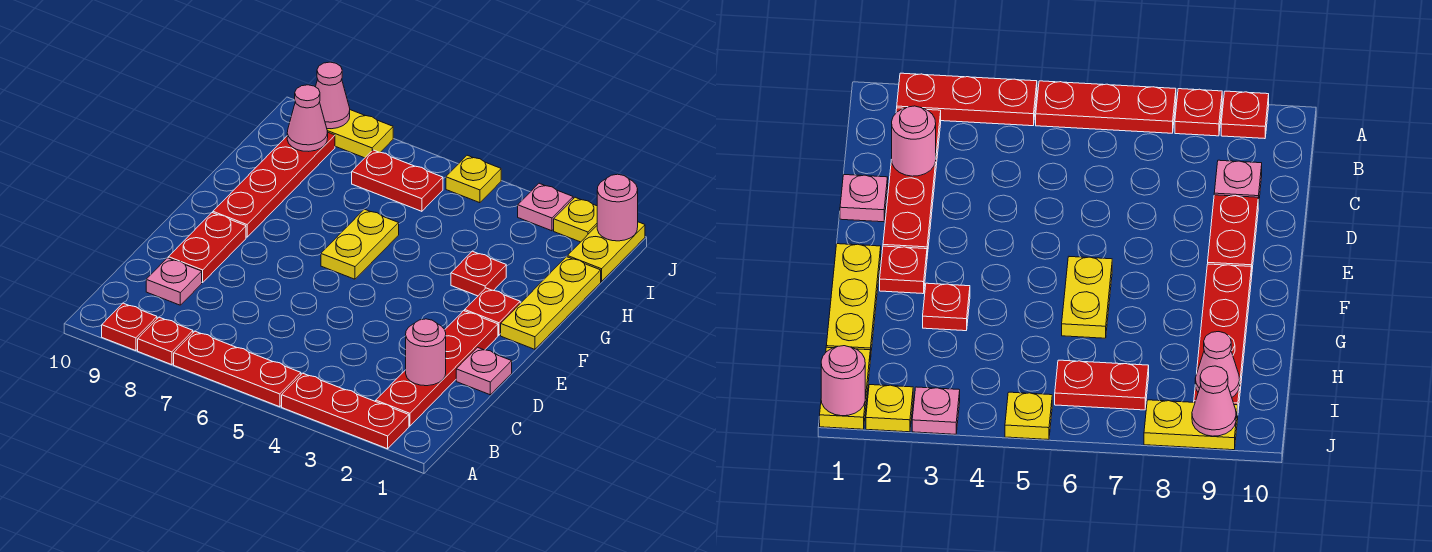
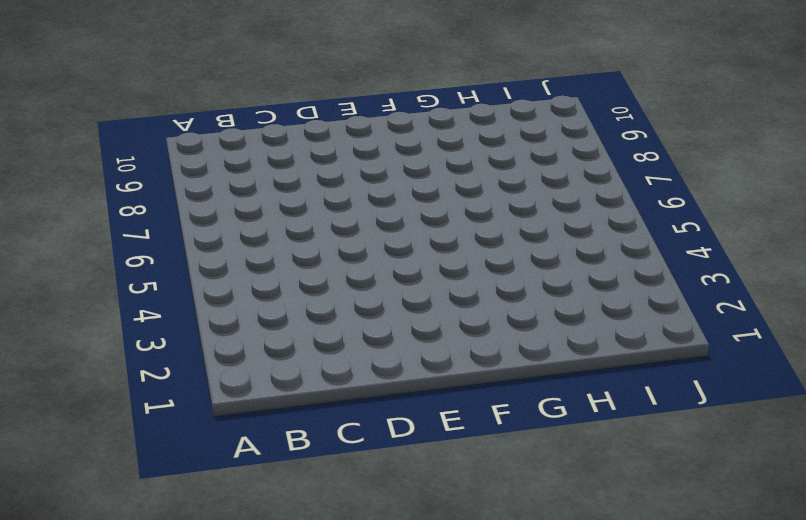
none -> red plate A2:A4 level 1
none -> red plate A5:A7 level 1
none -> red plate A8 level 1

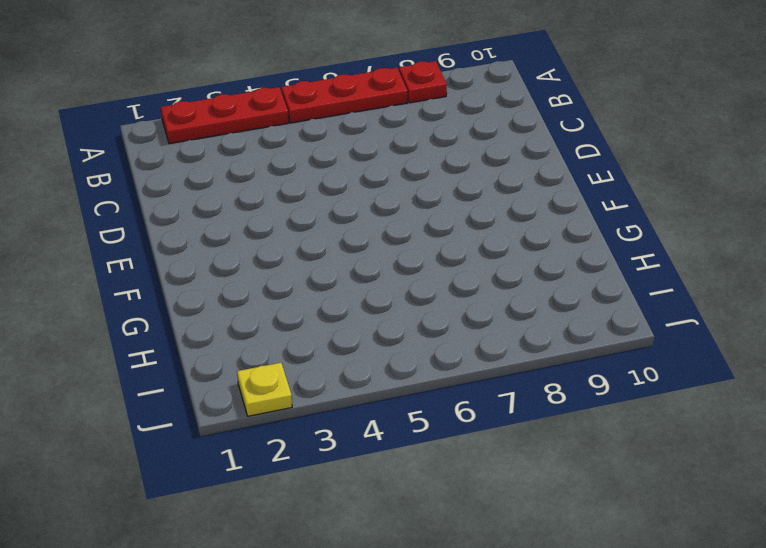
none -> red plate A9 level 1
none -> red plate B2:E2 level 1
none -> pink plate C9 level 1

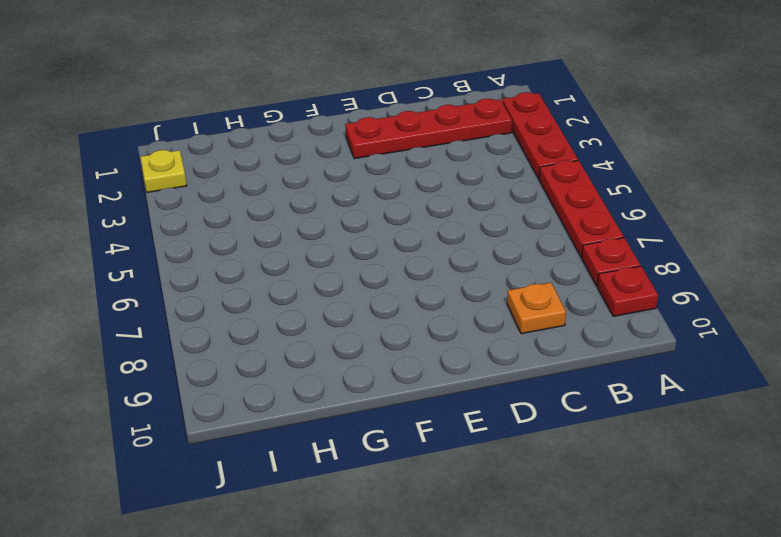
orange plate C9 level 1 -> pink plate C9 level 1
none -> pink plate D1 level 1
none -> red plate D9:E9 level 1
none -> yellow plate F1:H1 level 1

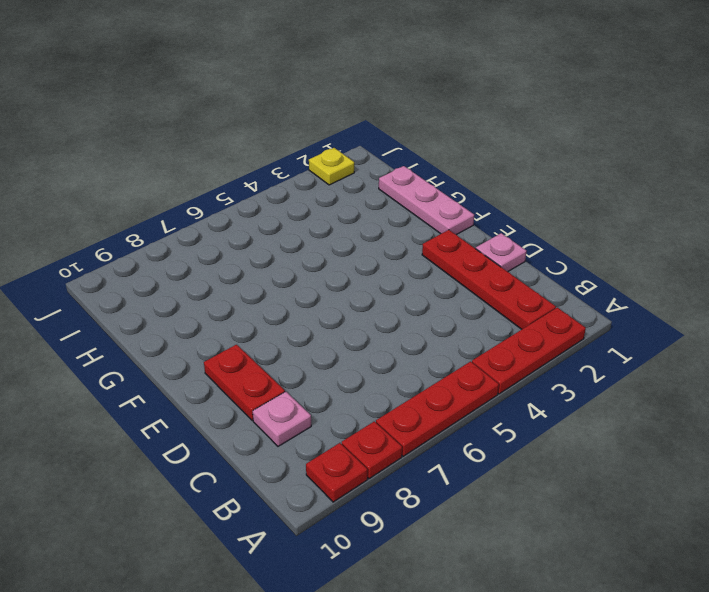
pink plate F1:H1 level 1 -> yellow plate F1:H1 level 1
none -> red plate F2 level 1
none -> yellow plate F6:G6 level 1
none -> red plate F9:I9 level 1

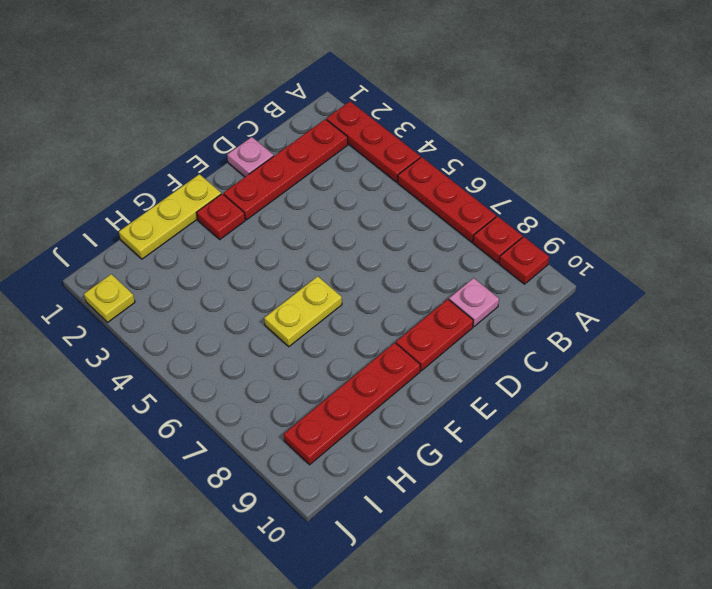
none -> red plate G3 level 1
none -> yellow plate I1:J1 level 1
none -> red plate I6:I7 level 1

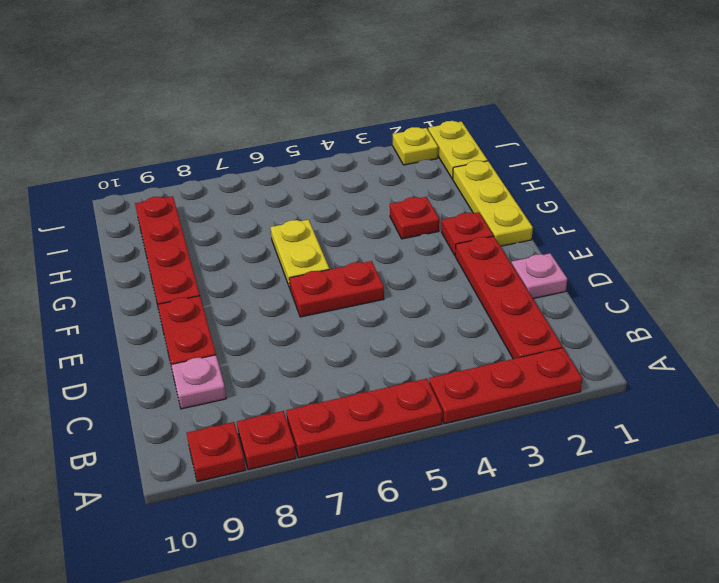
red plate E5:E6 level 1 -> red plate I6:I7 level 1
none -> pink plate J3 level 1
none -> yellow plate J5 level 1
none -> yellow plate J8:J9 level 1

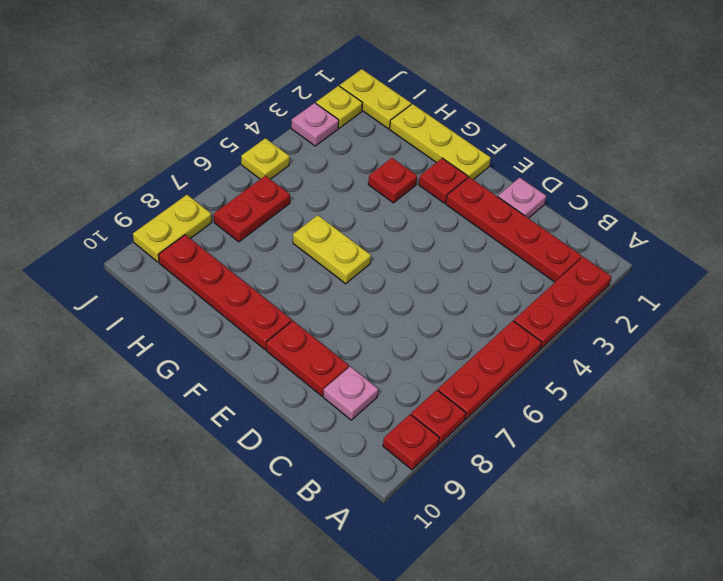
none -> pink round brick C2 level 2
none -> pink cone I9 level 2
none -> pink round brick J1 level 2

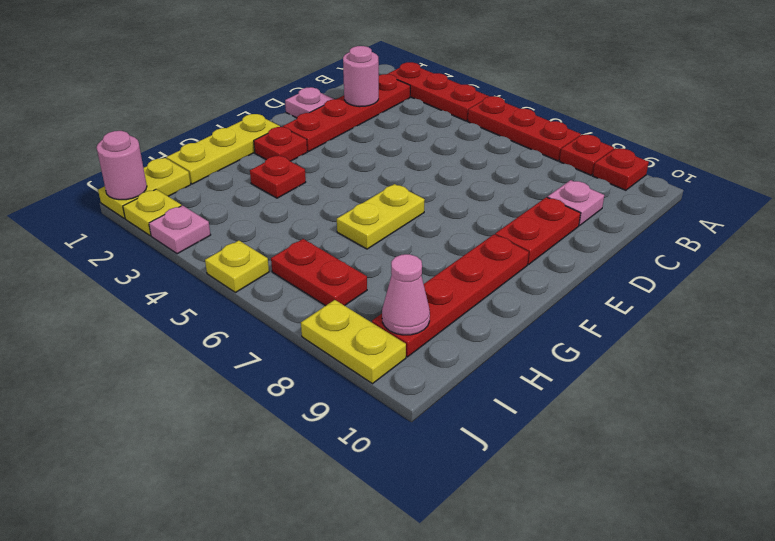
none -> pink cone J9 level 2

